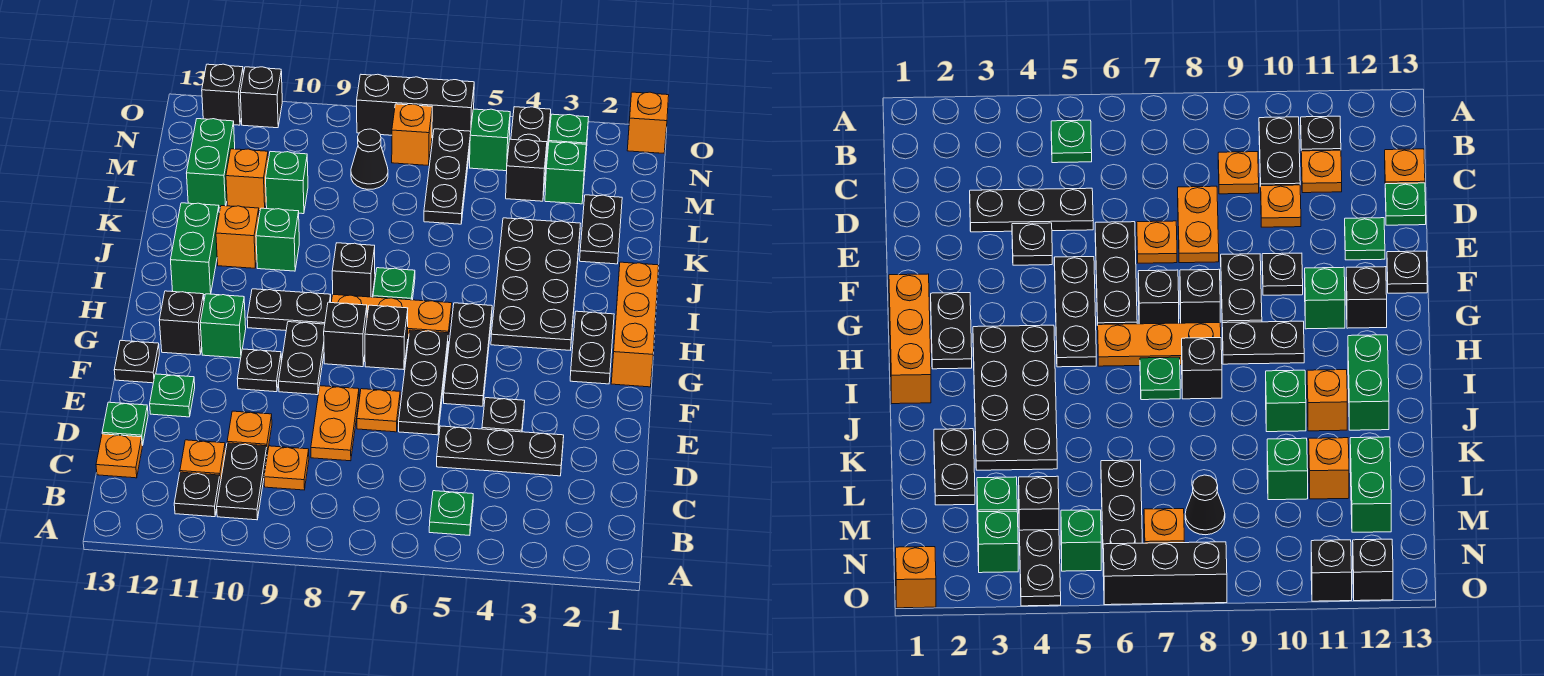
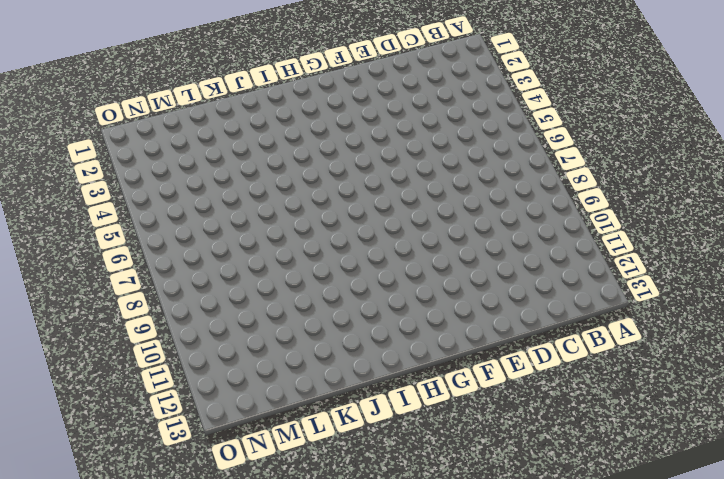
none -> green plate B5 level 1
none -> black plate B10:C10 level 1
none -> black plate B11 level 1
none -> orange plate C9 level 1

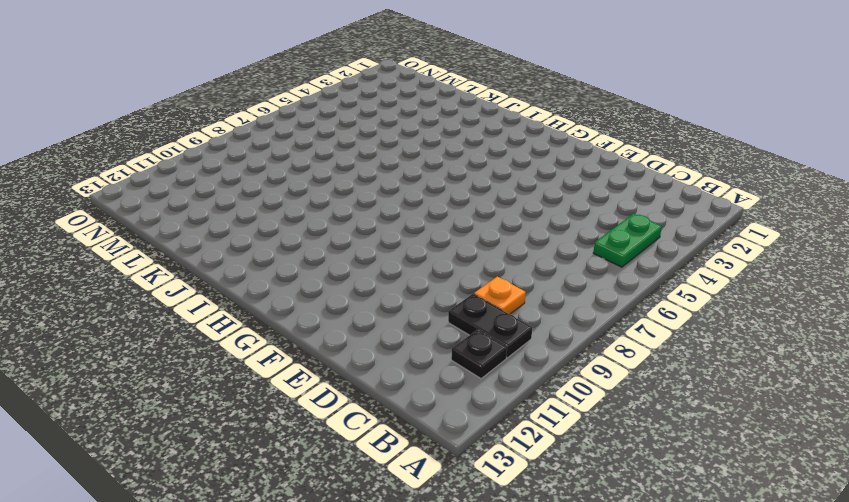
green plate B4:B5 level 1 -> green plate B5 level 1
none -> orange plate C11 level 1
none -> orange plate C13 level 1
none -> black plate D3:D5 level 1
none -> orange plate D8:E8 level 1

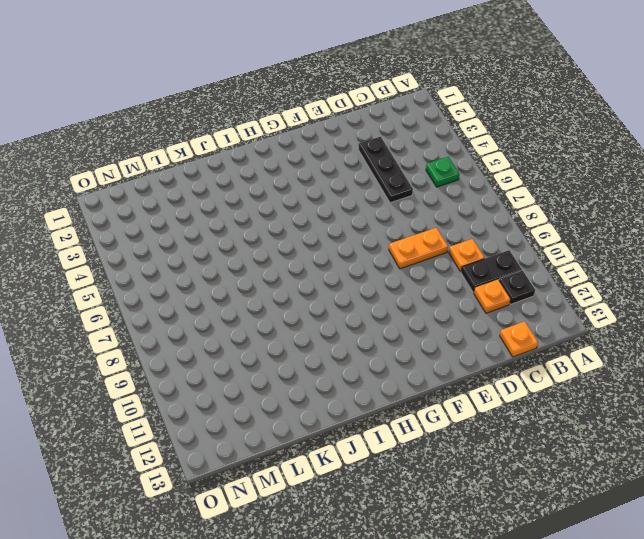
none -> orange plate D10 level 1
none -> green plate D13 level 1
none -> black plate E4 level 1
none -> black plate E6:G6 level 1

